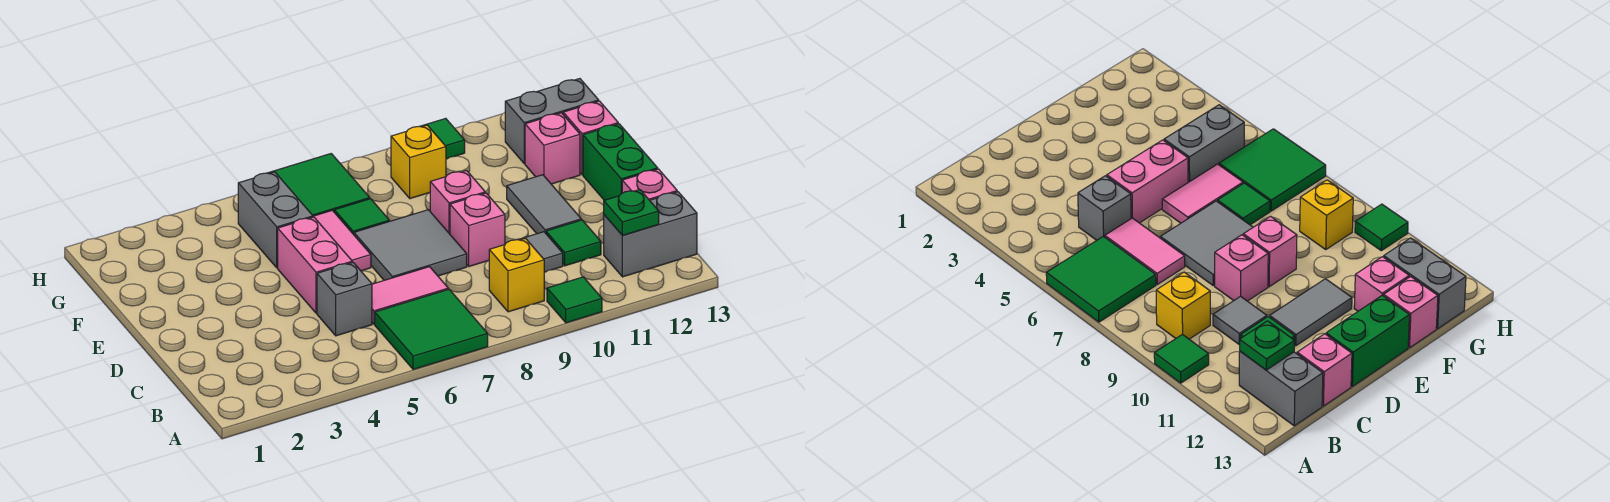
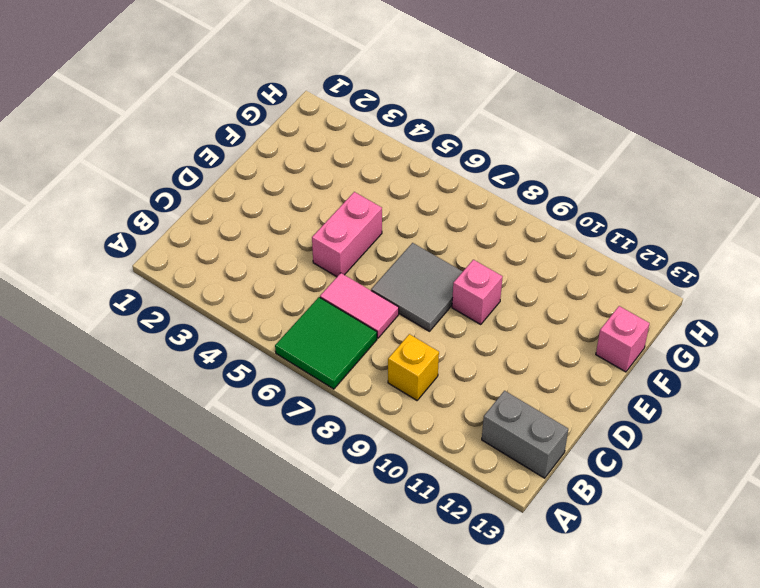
none -> green tile A10 level 1
none -> grey brick C5 level 1
none -> grey tile C10 level 1

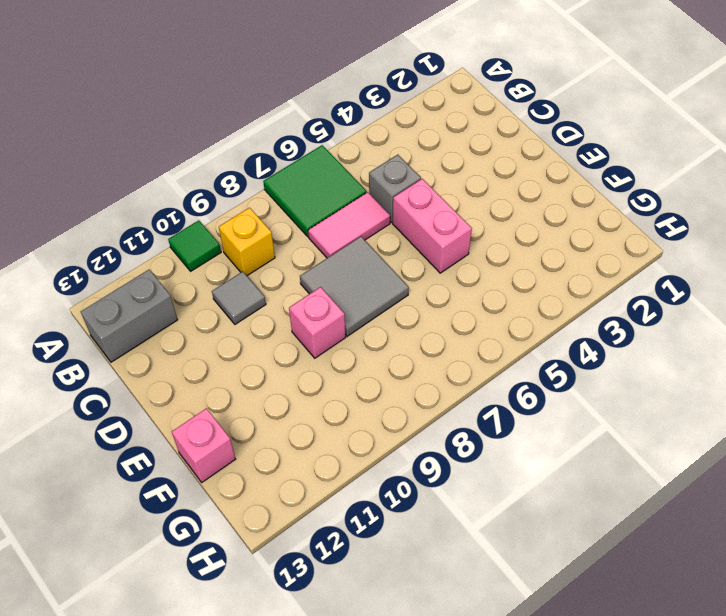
none -> green tile C11 level 1
none -> pink brick C13 level 1
none -> pink brick D9 level 1

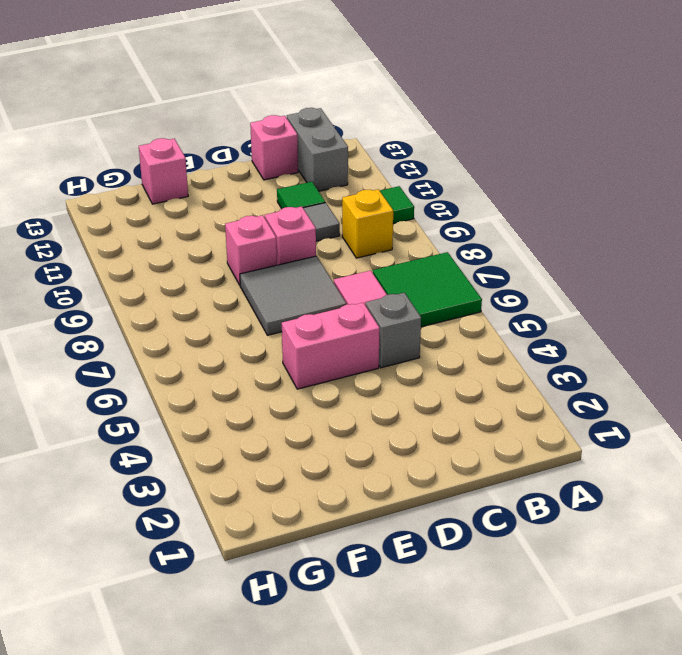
none -> grey tile D11:E11 level 1
none -> green brick D13:E13 level 1
none -> pink tile E6:F6 level 1

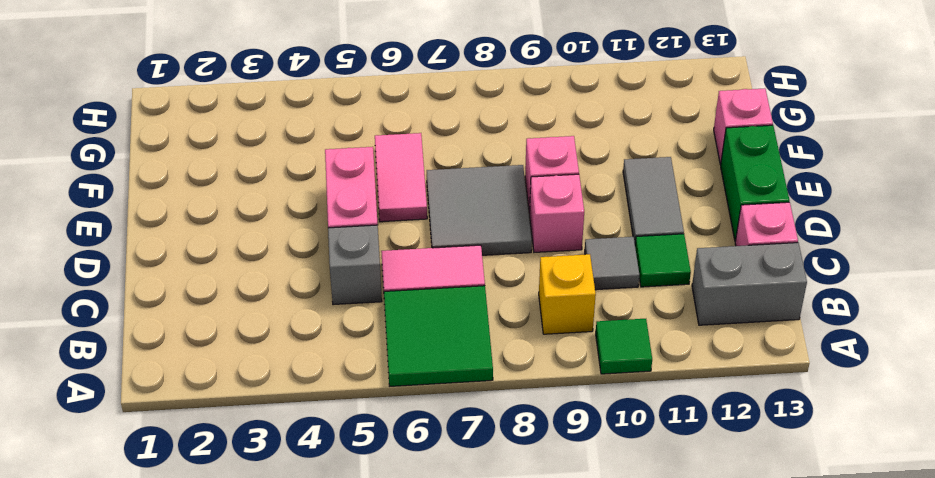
none -> grey brick F5:G5 level 1
none -> green tile F7 level 1
none -> pink brick F12 level 1

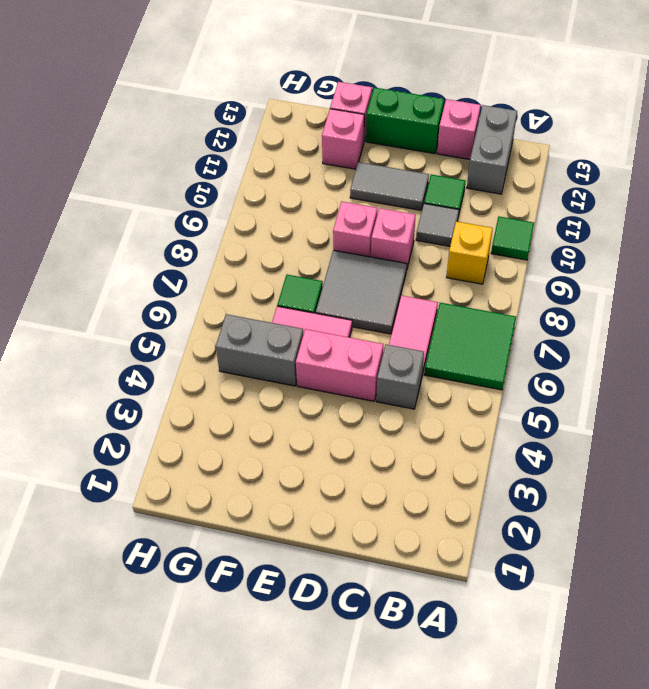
none -> green tile G6:H7 level 1
none -> yellow brick G9 level 1
none -> grey brick G12:G13 level 1

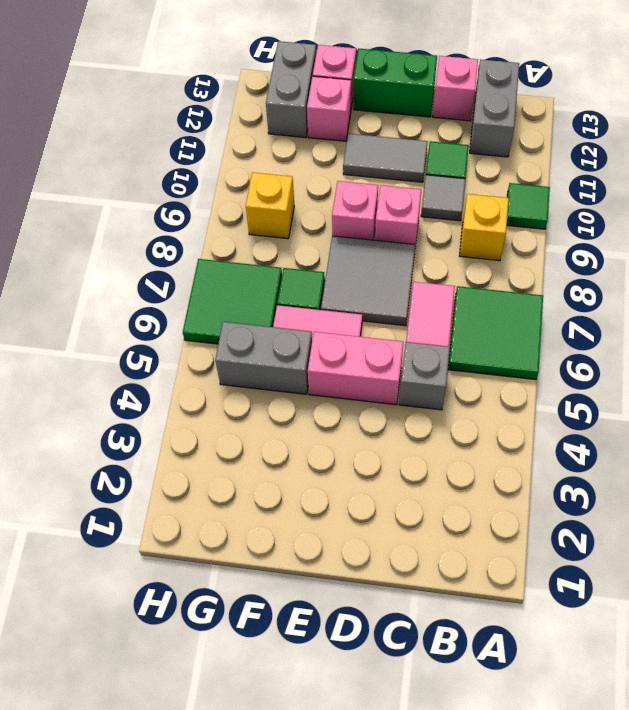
none -> green tile H10 level 1
none -> green plate B12 level 2

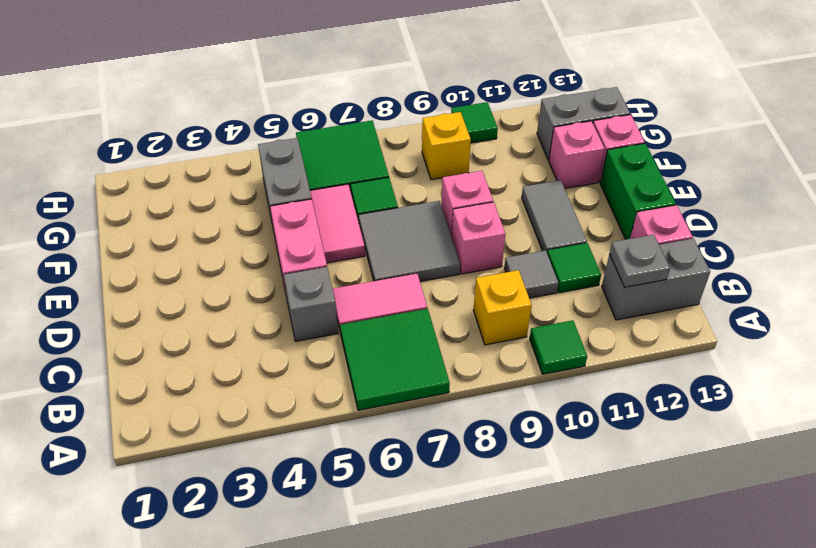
grey plate B12 level 2 -> green plate B12 level 2

